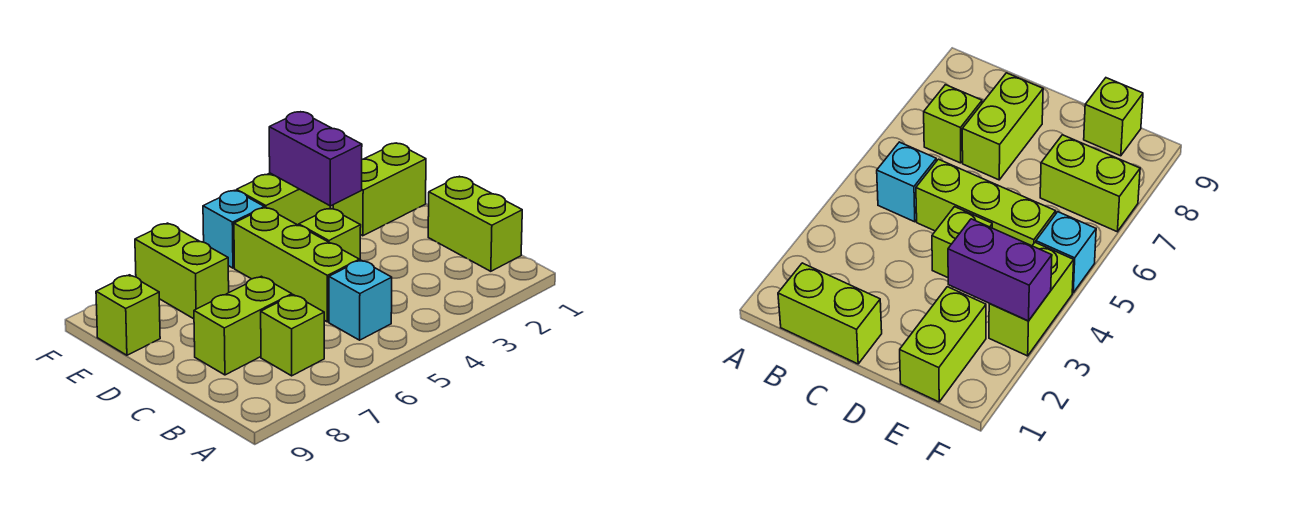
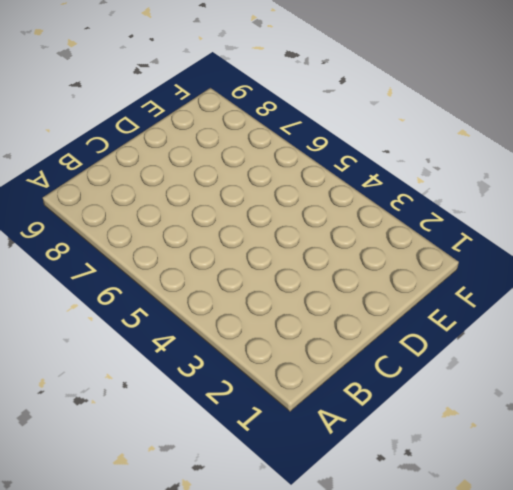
none -> lime brick B1:C1 level 1
none -> cyan brick B5 level 1
none -> lime brick B7 level 1

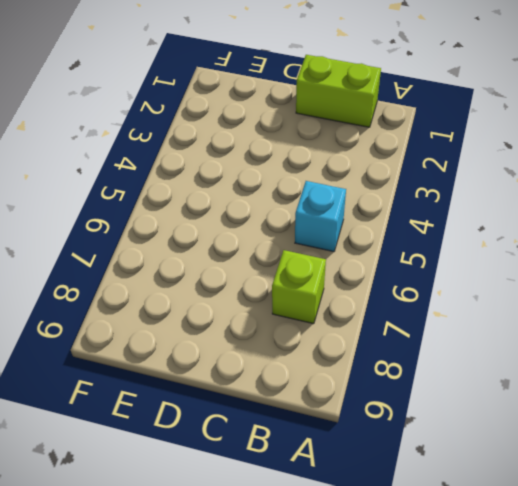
none -> lime brick C5:E5 level 1
none -> lime brick C7:C8 level 1
none -> lime brick D4 level 1

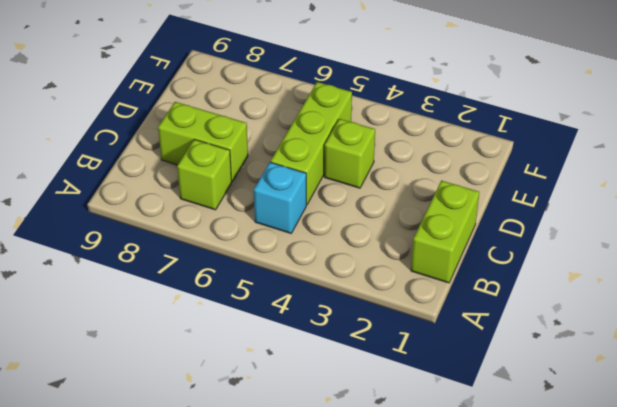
none -> lime brick E1:E2 level 1
none -> lime brick E7:F7 level 1
none -> lime brick E9 level 1

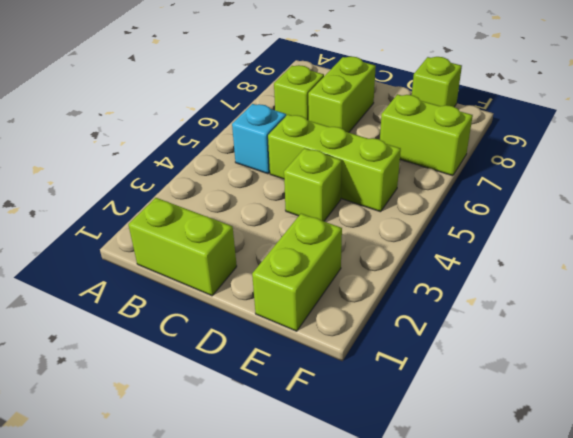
none -> lime brick F3:F4 level 1
none -> cyan brick F5 level 1
none -> purple brick E3:F3 level 2

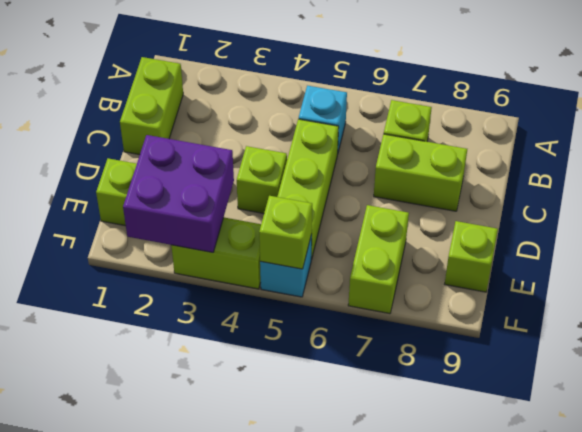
purple brick E2:F3 level 2 -> purple brick E3:F3 level 2
lime brick F5 level 2 -> none

